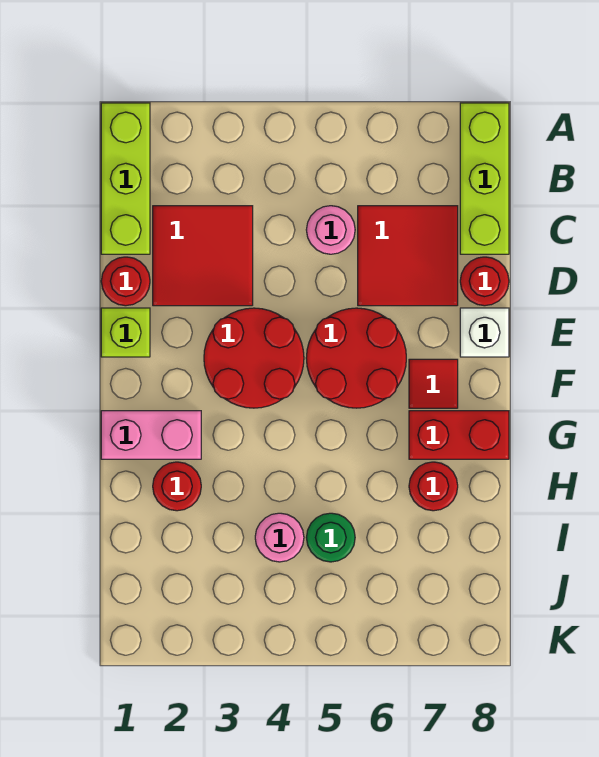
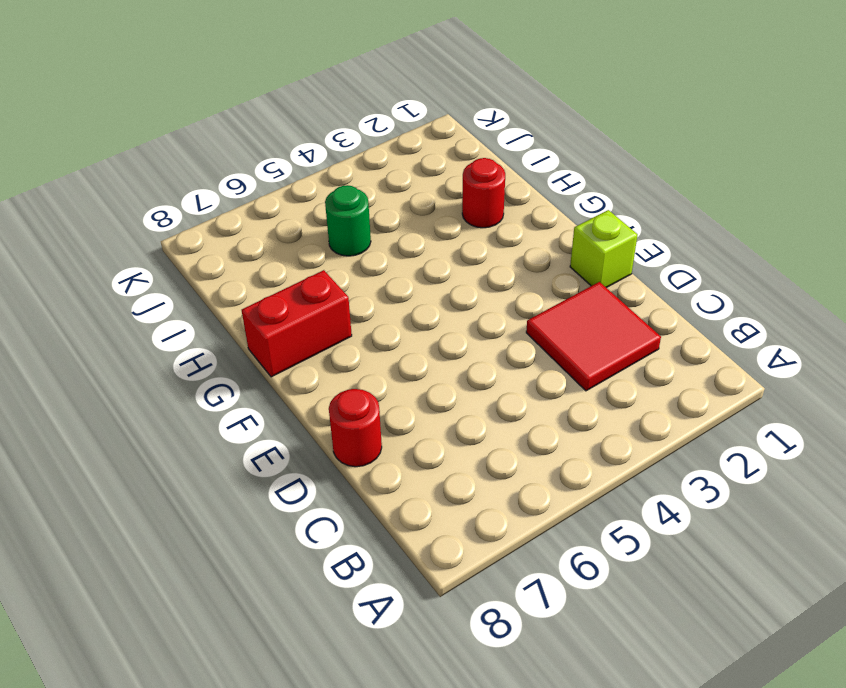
none -> lime brick A1:C1 level 1
none -> lime brick A8:C8 level 1
none -> pink round brick C5 level 1

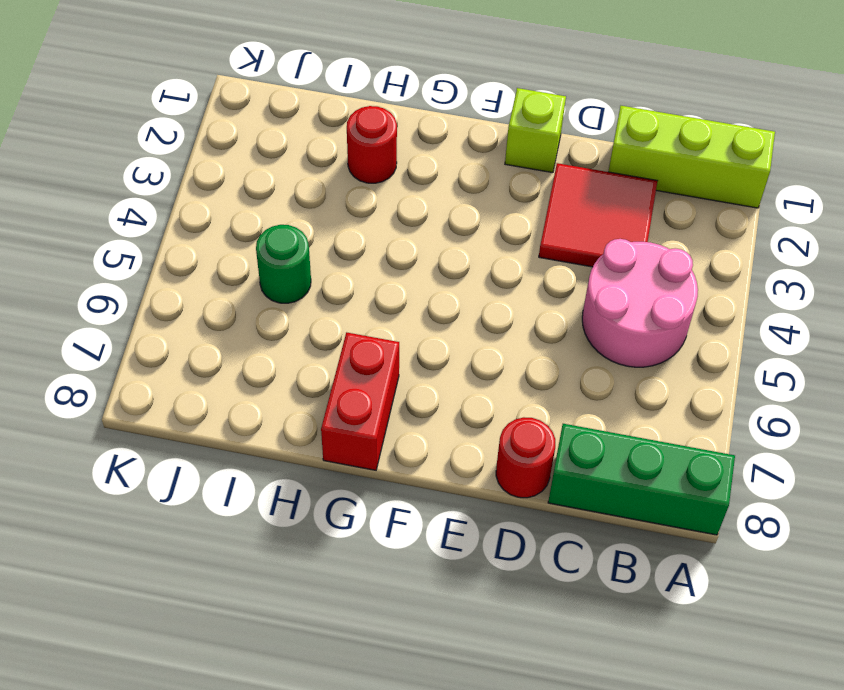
green brick A8:C8 level 1 -> lime brick A8:C8 level 1
pink round brick B4:C5 level 1 -> pink round brick C5 level 1
none -> red tile C6:D7 level 1
none -> red round brick D1 level 1
none -> red round brick E3:F4 level 1

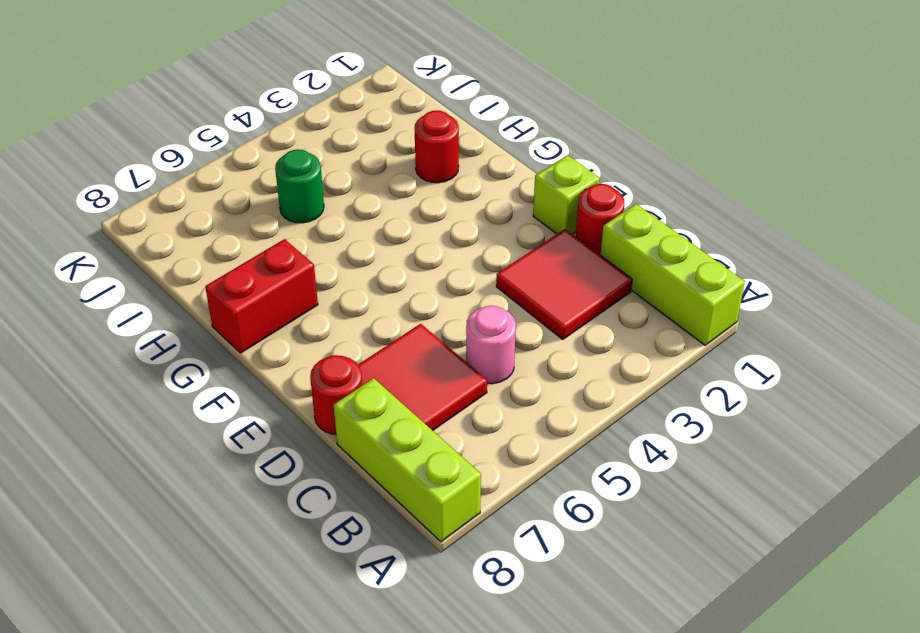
none -> red round brick E3:F4 level 1
none -> red round brick E5:F6 level 1
none -> white brick E8 level 1

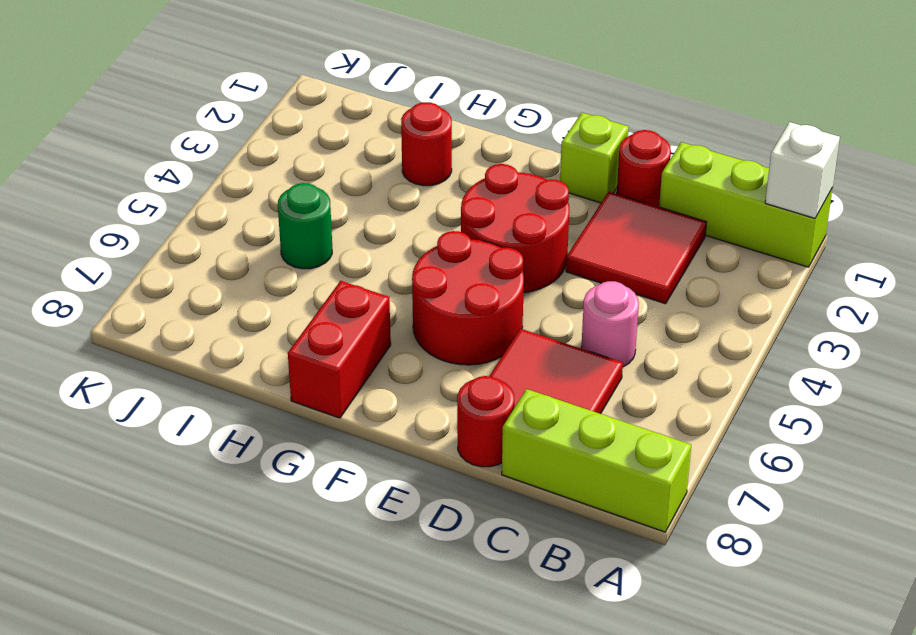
white brick A1 level 2 -> white brick E8 level 1
none -> red tile F7 level 1
none -> pink brick G1:G2 level 1
none -> red round brick H7 level 1

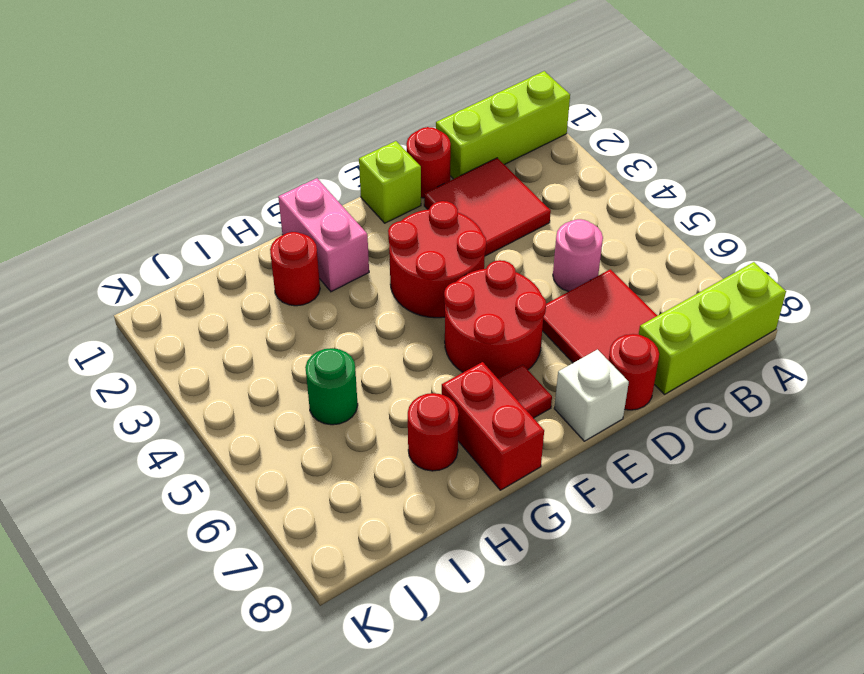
none -> pink round brick I4 level 1

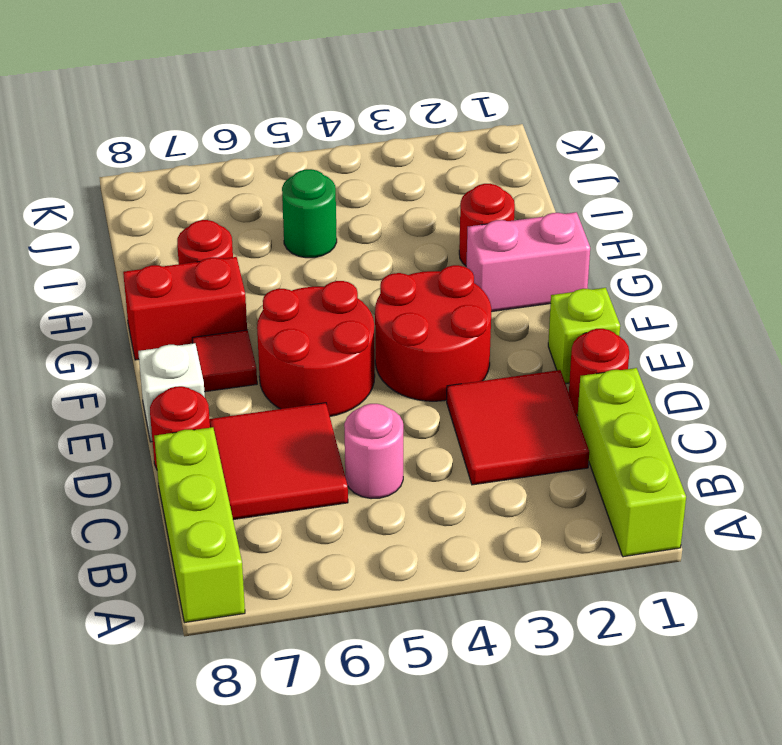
none -> pink round brick I4 level 1

